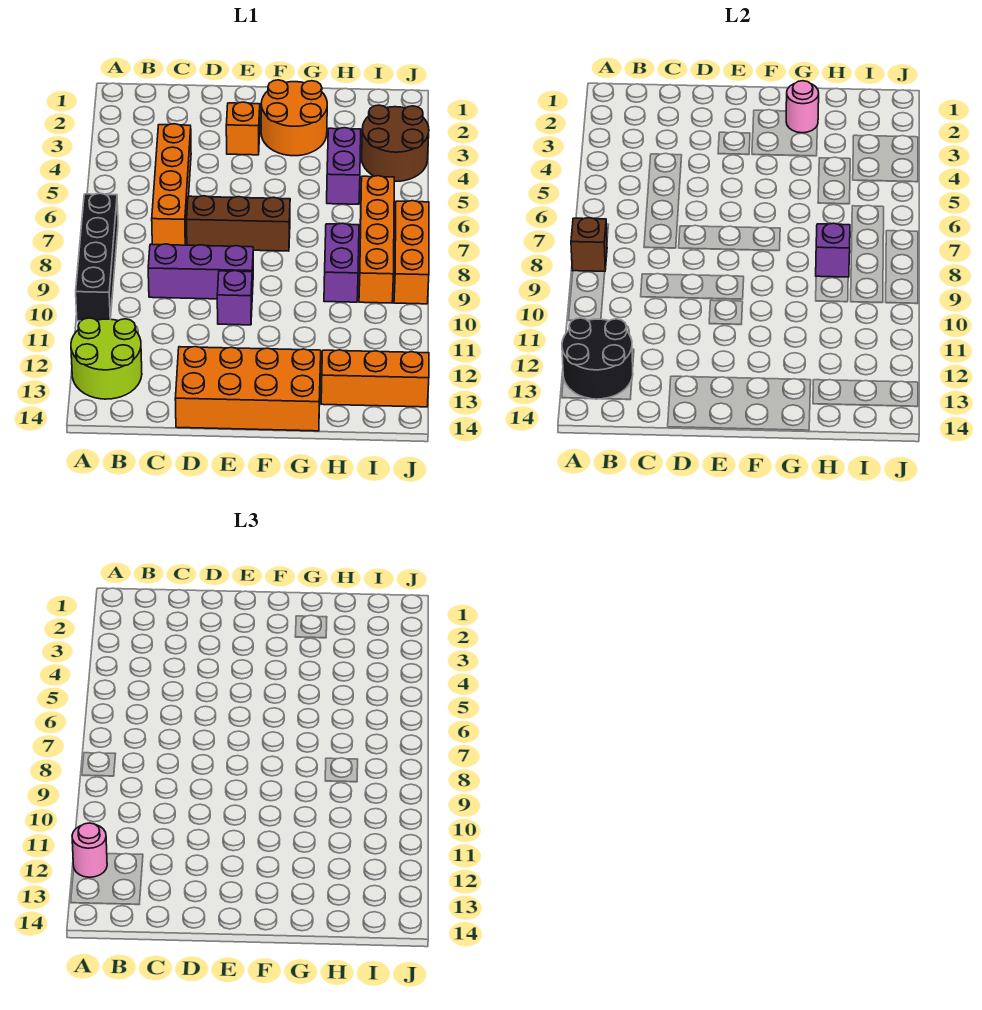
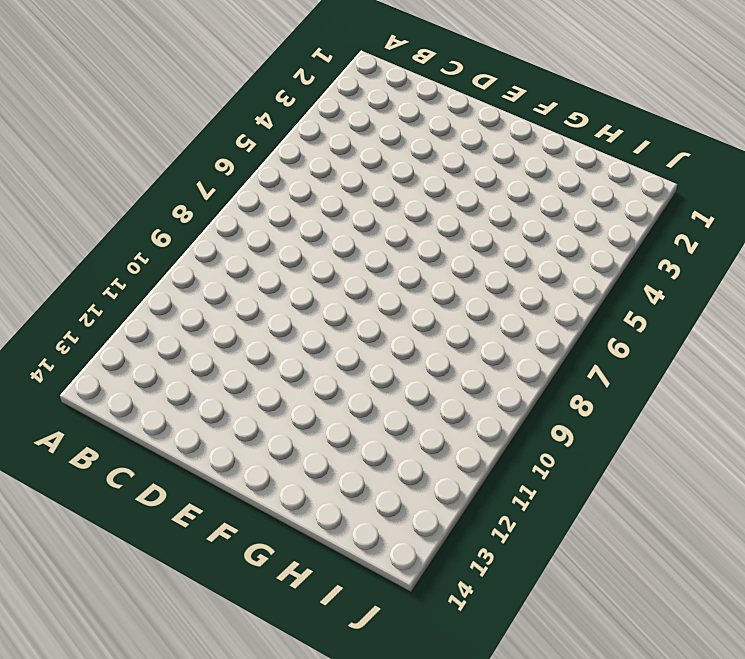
none -> black brick A7:A10 level 1
none -> lime round brick A12:B13 level 1
none -> orange brick C4:C7 level 1

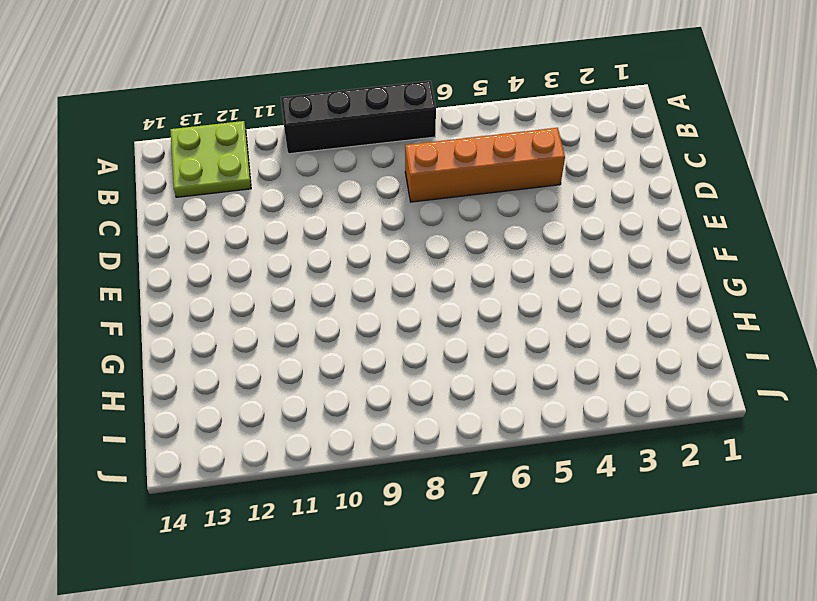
lime plate A12:B13 level 1 -> lime round brick A12:B13 level 1
none -> purple brick C9:E9 level 1
none -> brown brick D7:F7 level 1
none -> orange brick D13:G14 level 1

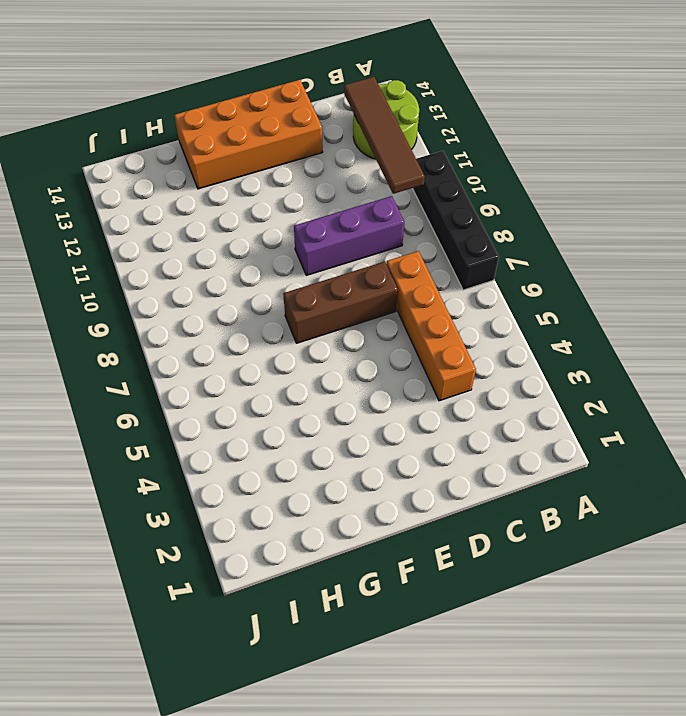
brown tile B10:B13 level 2 -> black round brick A12:B13 level 2
none -> orange brick E3 level 1
none -> purple brick E10 level 1
none -> orange round brick F2:G3 level 1

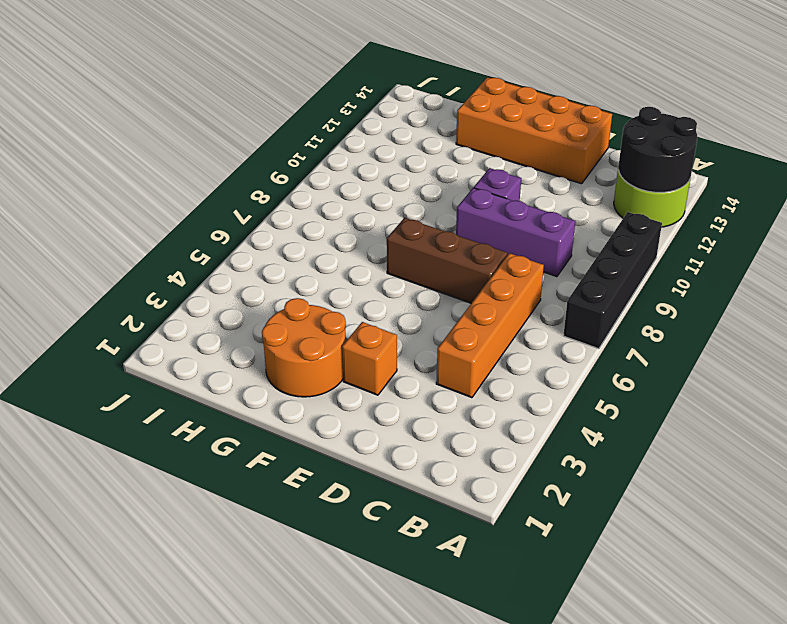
none -> purple brick H4:H5 level 1
none -> purple brick H8:H9 level 1
none -> orange brick H13:J13 level 1

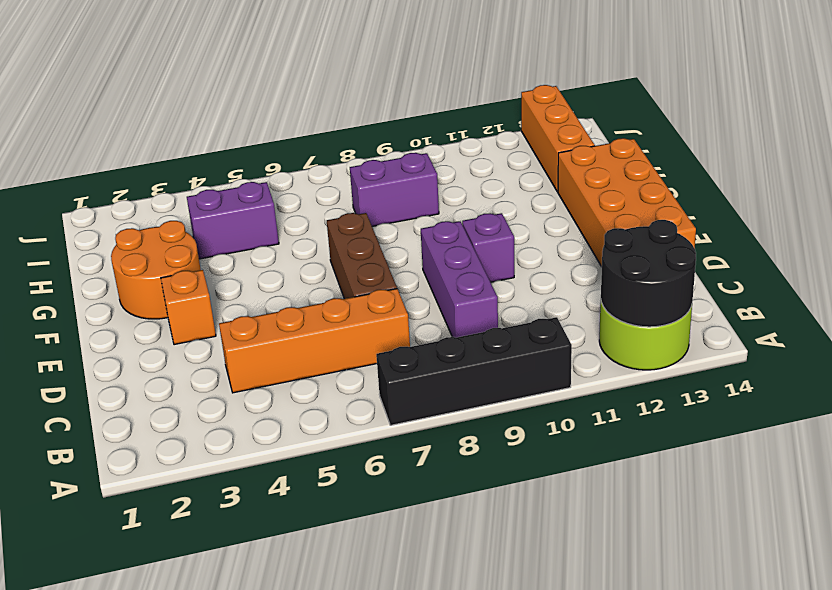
none -> brown round brick I3:J4 level 1
none -> orange brick I6:I9 level 1
none -> orange brick J7:J9 level 1

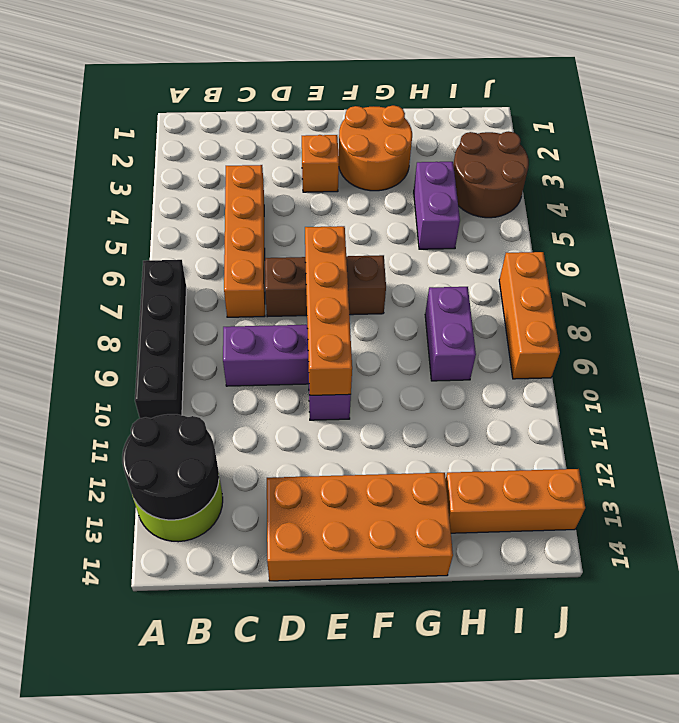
orange brick E7:E10 level 2 -> orange brick I6:I9 level 1
none -> brown brick A8 level 2
none -> pink round brick G2 level 2
none -> purple brick H8 level 2

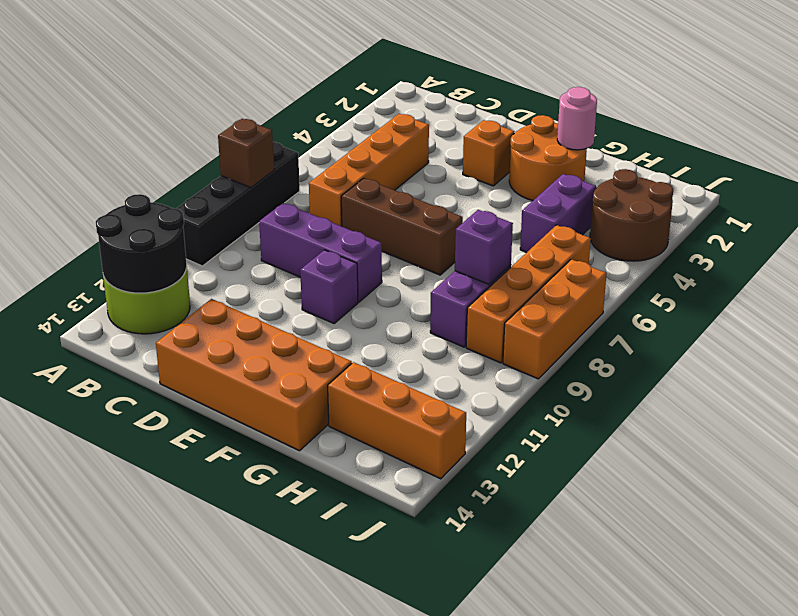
none -> pink round brick A12 level 3

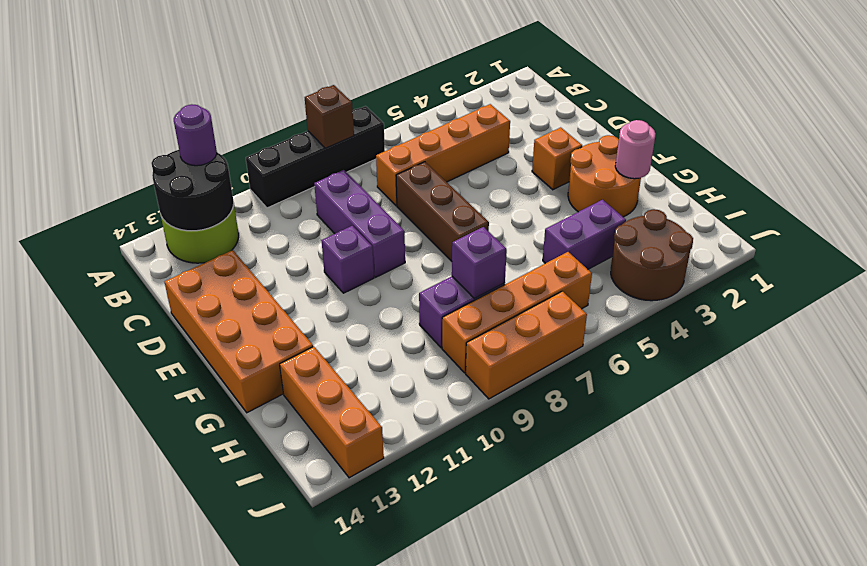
purple round brick A12 level 3 -> pink round brick A12 level 3

